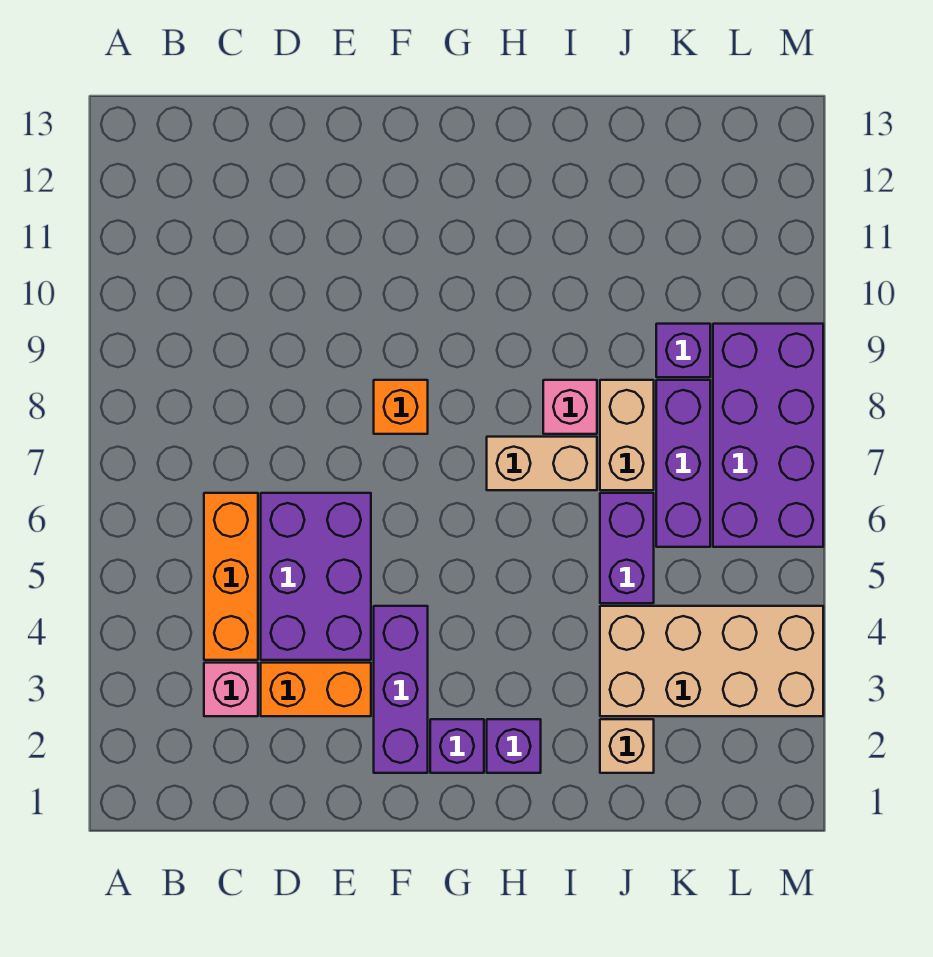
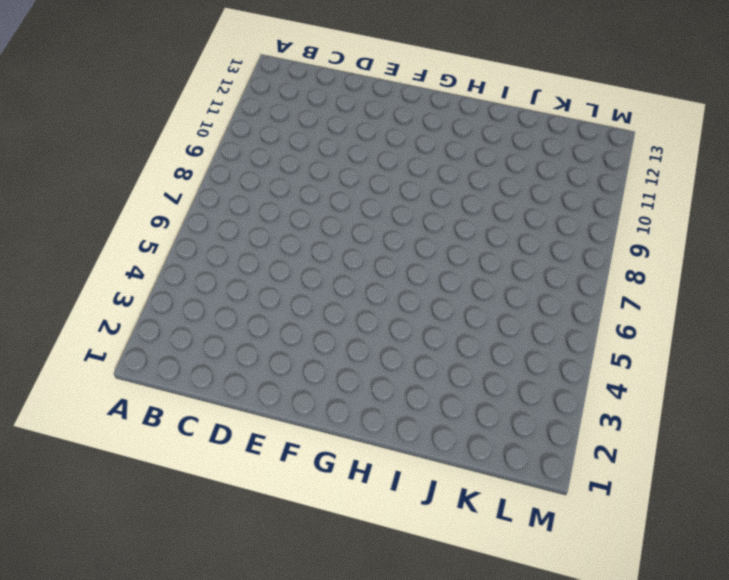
none -> pink brick C3 level 1
none -> orange brick C4:C6 level 1
none -> orange brick D3:E3 level 1

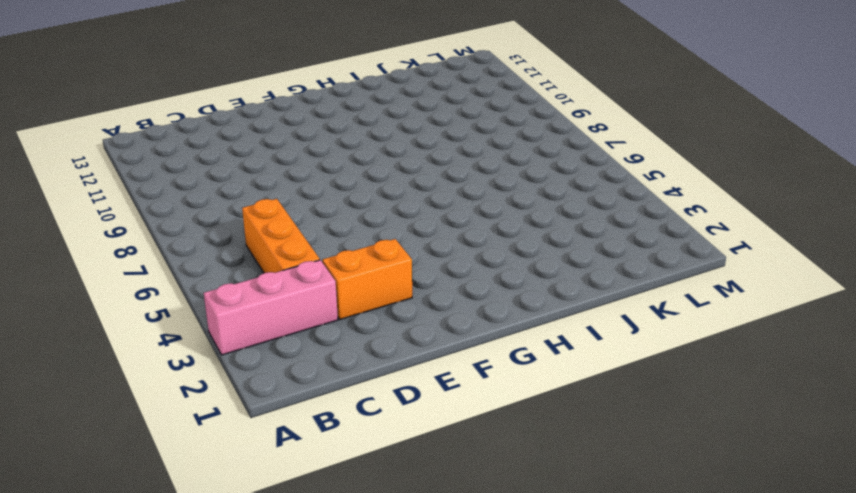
pink brick A3:C3 level 1 -> pink brick C3 level 1
none -> purple brick D4:E6 level 1
none -> purple brick F2:F4 level 1
none -> orange brick F8 level 1

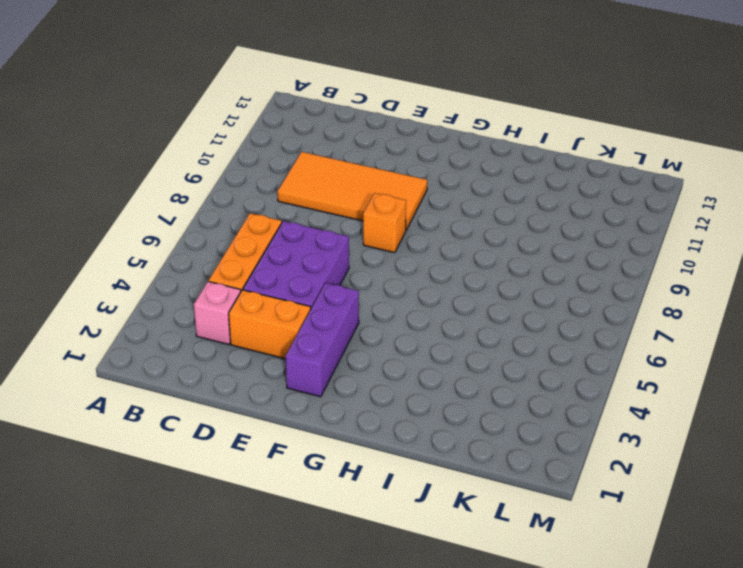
orange tile C9:F10 level 1 -> none
none -> purple brick G2 level 1
none -> purple brick H2 level 1
none -> tan brick H7:I7 level 1

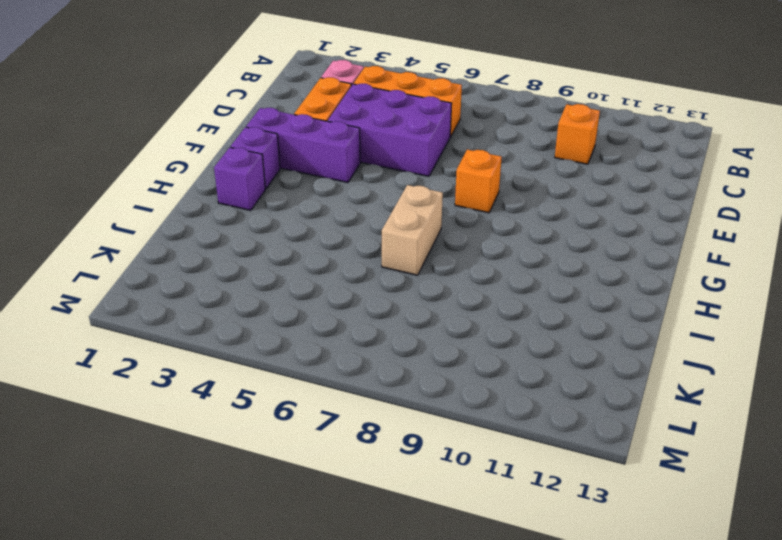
orange brick C10 level 1 -> none
none -> pink brick I8 level 1
none -> tan brick J2 level 1
none -> tan brick J3:M4 level 1

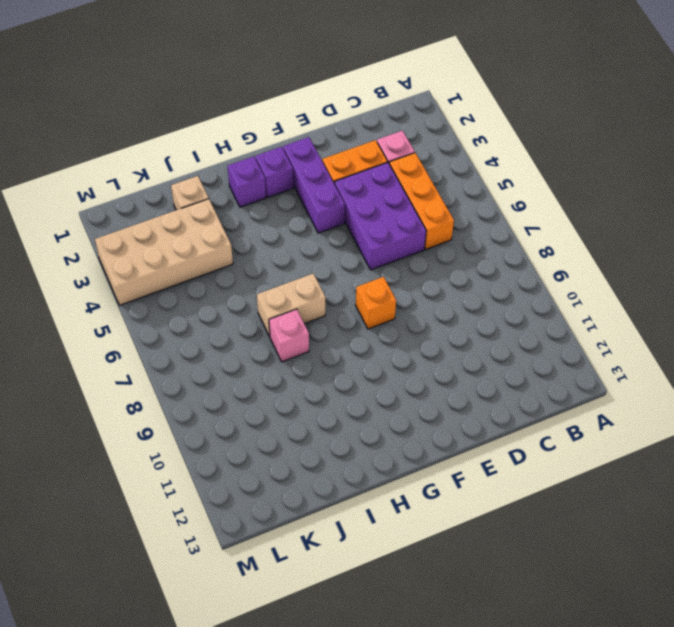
none -> purple brick J5:J6 level 1
none -> tan brick J7:J8 level 1
none -> purple brick K6:K8 level 1

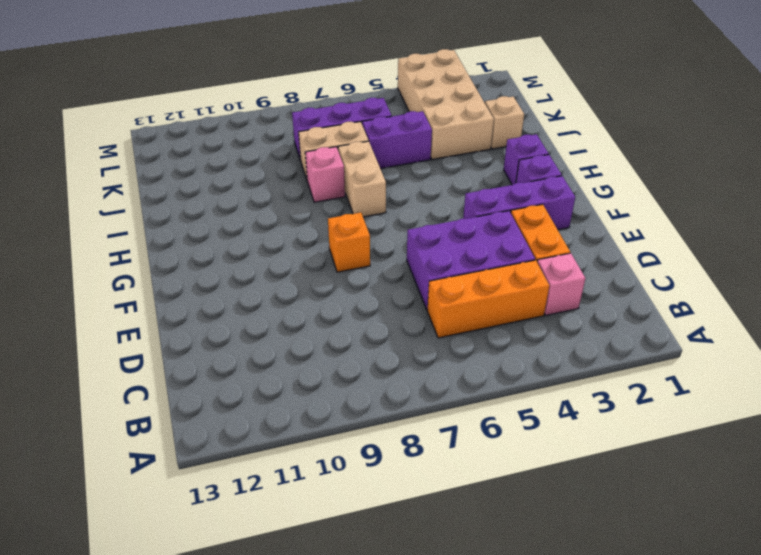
none -> purple brick K9 level 1
none -> purple brick L6:M9 level 1

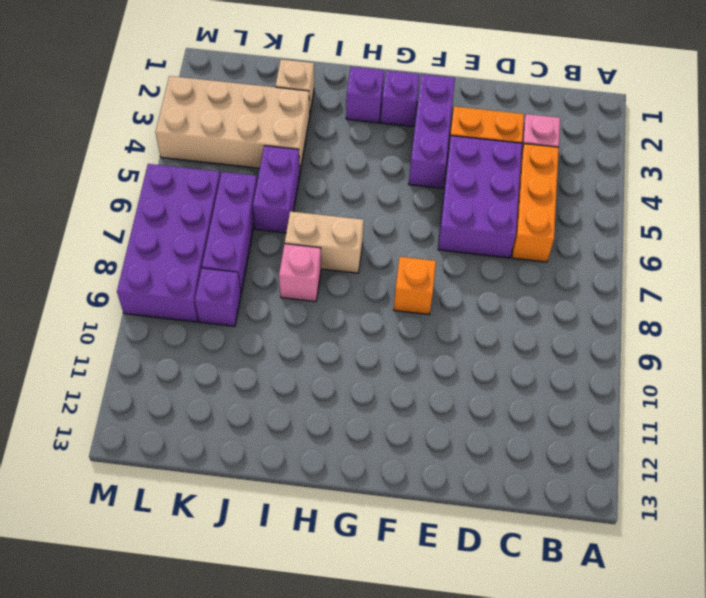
none -> tan brick J7:J8 level 1

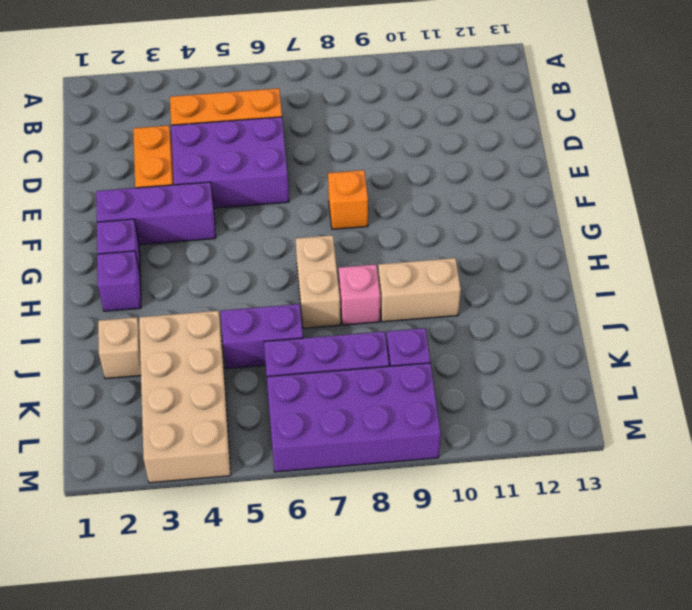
tan brick I9:I10 level 1 -> tan brick J7:J8 level 1
none -> pink brick C3 level 1

